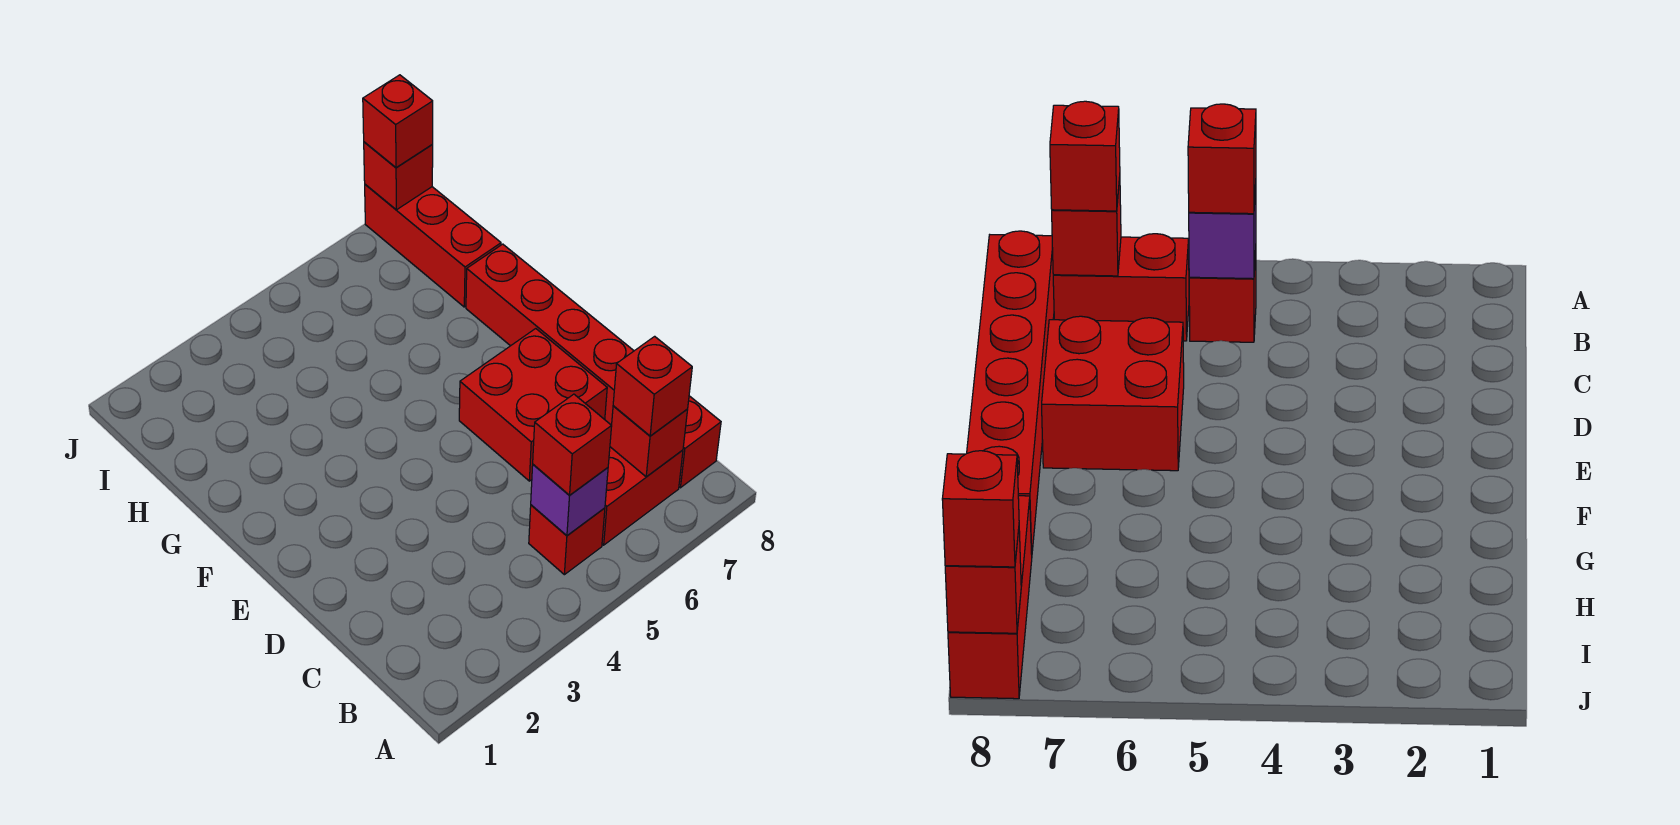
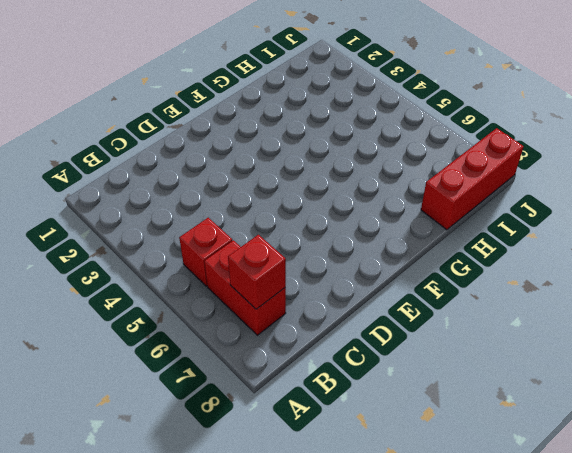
none -> red brick B8:G8 level 1
none -> red brick D6:E7 level 1

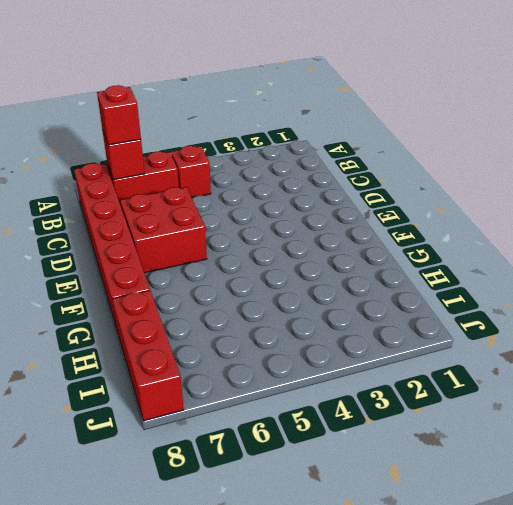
none -> purple brick B5 level 2
none -> red brick J8 level 2

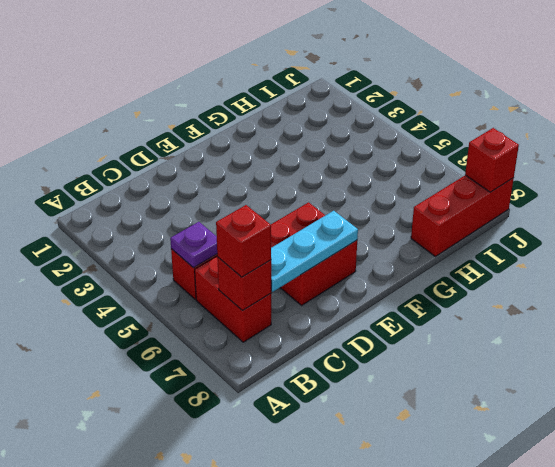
purple plate B5 level 2 -> purple brick B5 level 2
cyan plate C7:E7 level 2 -> none
none -> red brick B8:G8 level 1
none -> red brick B5 level 3

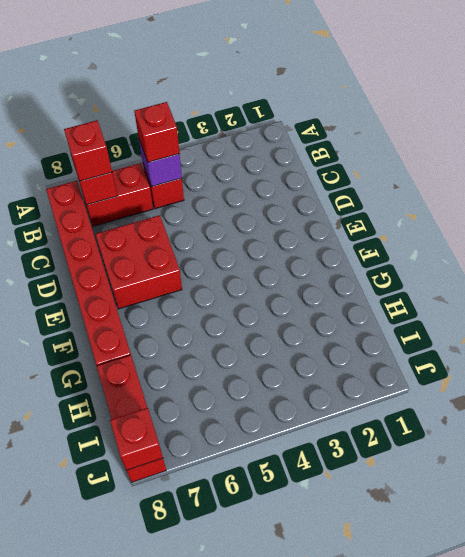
none -> red brick J8 level 3

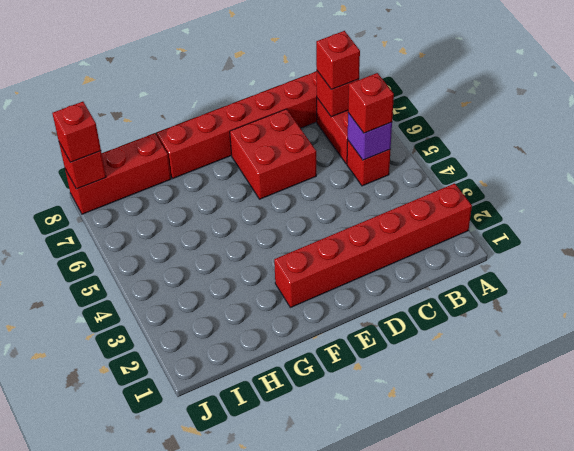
red brick A2:F2 level 1 -> none

